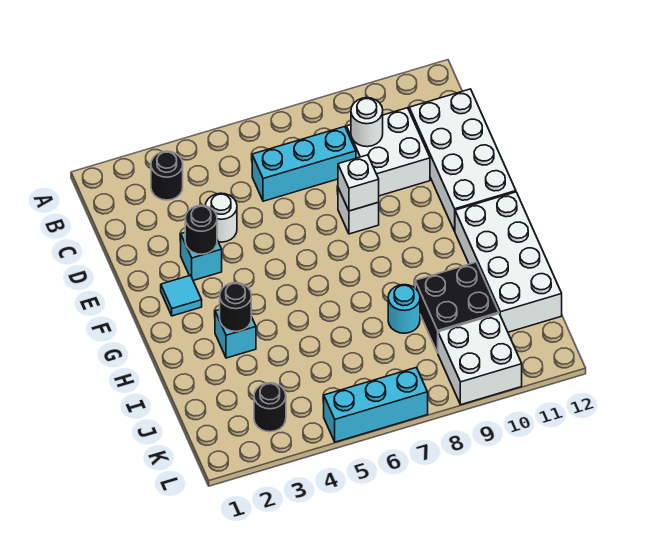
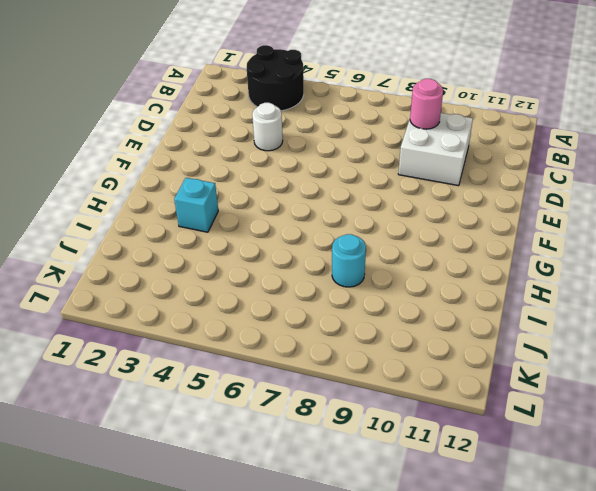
black round brick A3:B4 level 1 -> black round brick B3 level 1
pink round brick C9 level 2 -> white round brick C9 level 2
none -> cyan brick C6:C8 level 1
none -> white brick C11:F12 level 1
none -> cyan brick E3 level 1

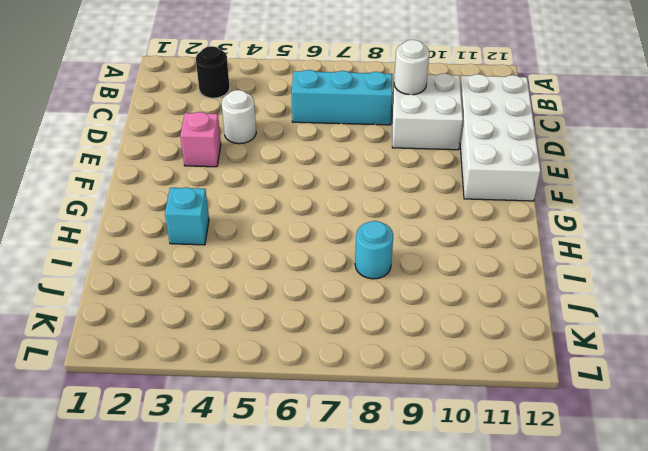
pink brick E3 level 1 -> cyan brick E3 level 1
none -> white brick E8 level 1
none -> cyan tile F2 level 1
none -> white brick G11:J12 level 1

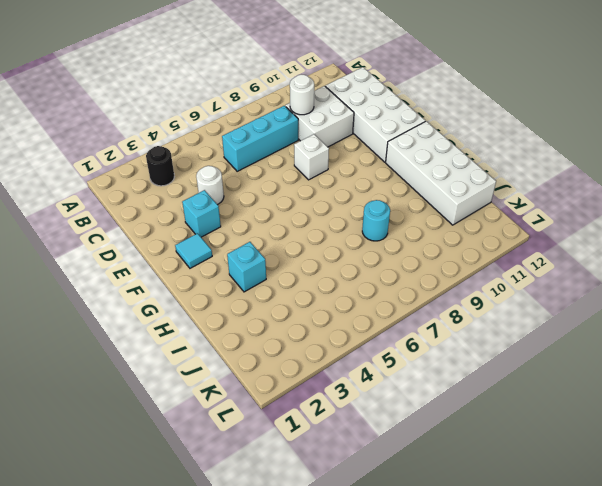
none -> black brick I9:J10 level 1
none -> black round brick K3 level 1
none -> white brick K9:L10 level 1

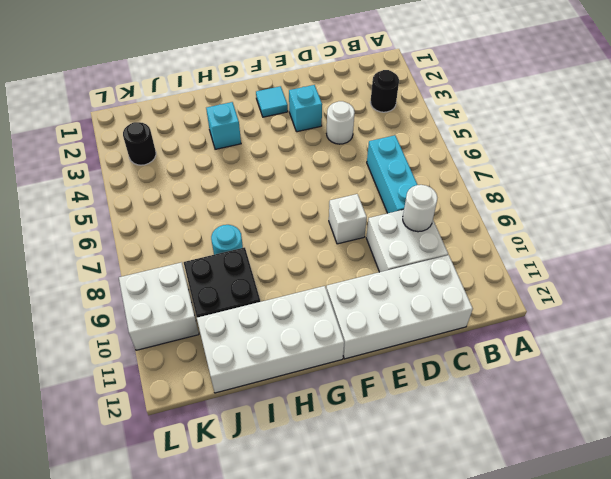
none -> cyan brick L5:L7 level 1
none -> black round brick E3 level 2
none -> white brick E8 level 2

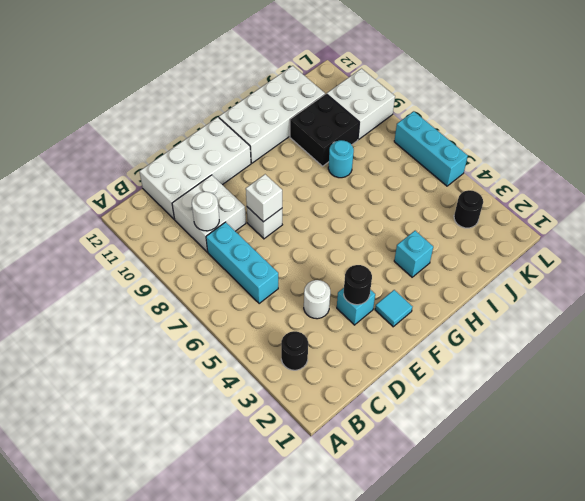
none -> black round brick H3 level 2

